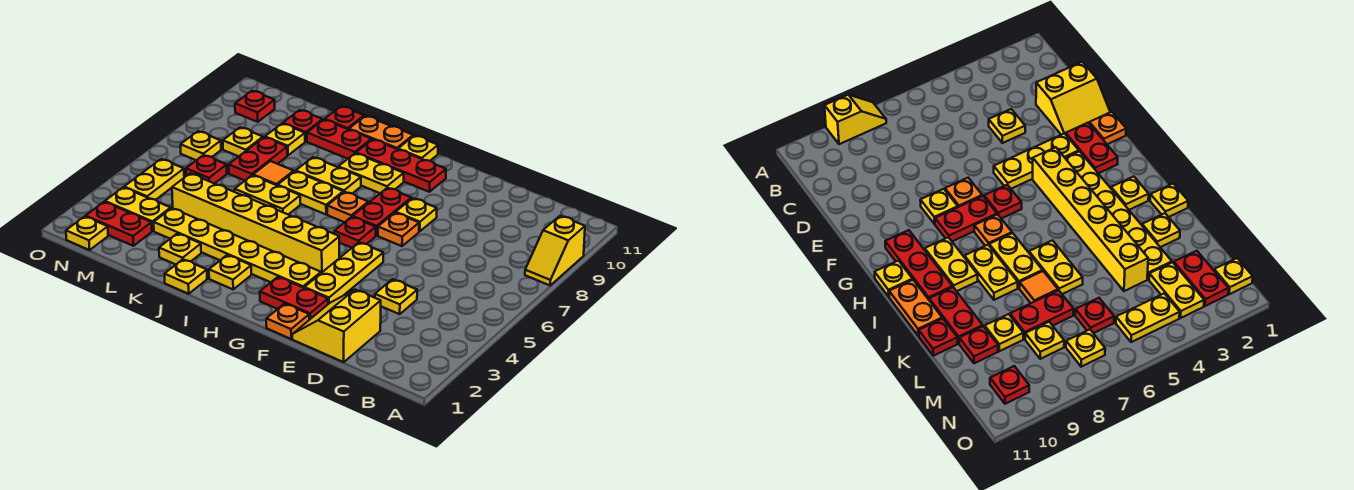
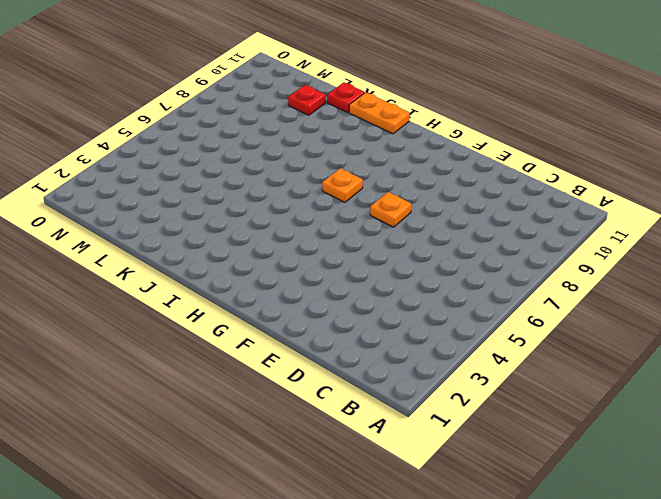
none -> yellow slope A8:A9 level 1 top 9
none -> yellow slope D1:E2 level 1 top D
none -> yellow plate D4 level 1
none -> orange plate F1 level 1

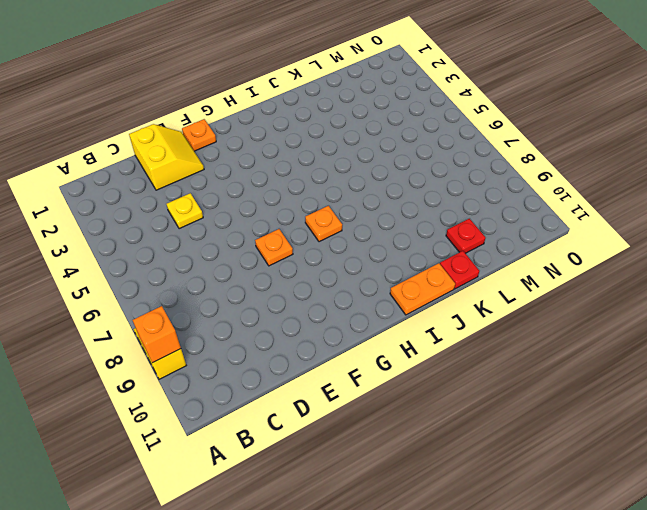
orange brick A9 level 2 -> none
none -> red plate F2:G2 level 1
none -> yellow plate F3:F5 level 1
none -> yellow plate F8 level 1
none -> yellow plate G3:L3 level 1

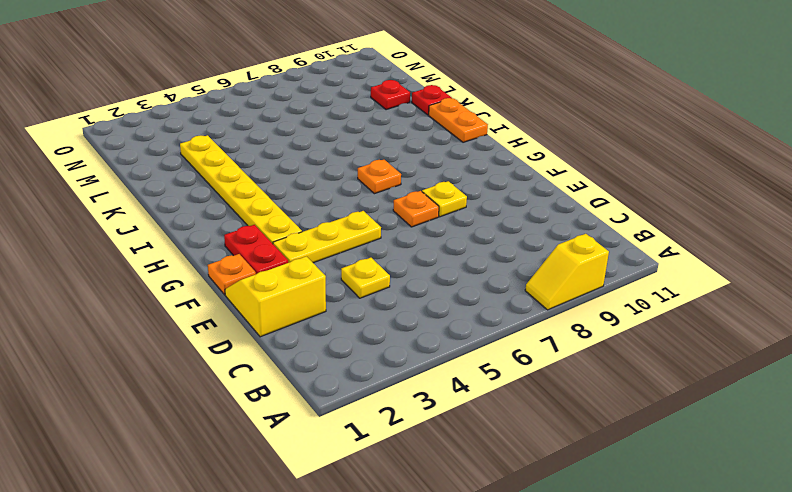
none -> yellow brick G4:L4 level 1
none -> red plate G6 level 1
none -> red plate G7:G8 level 1
none -> red plate G10:I10 level 1

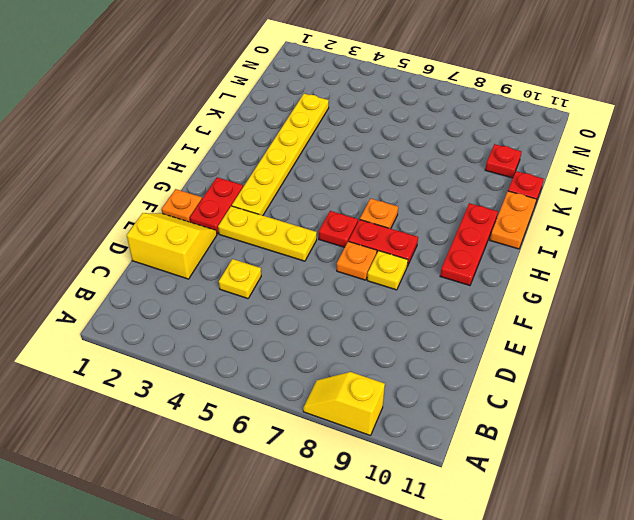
none -> yellow brick G4:L4 level 1
none -> yellow plate H9:I9 level 1
none -> yellow plate H11 level 1
none -> yellow plate I2 level 1

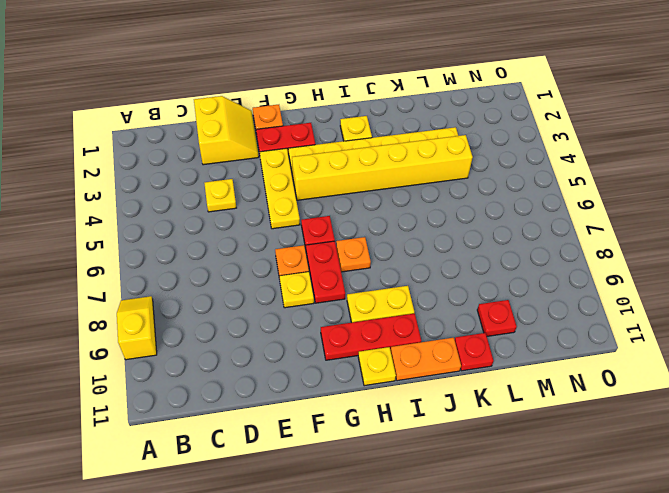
none -> yellow plate I7:J7 level 1
none -> yellow plate I8:J8 level 1
none -> yellow plate J1 level 1
none -> yellow plate J6:K6 level 1

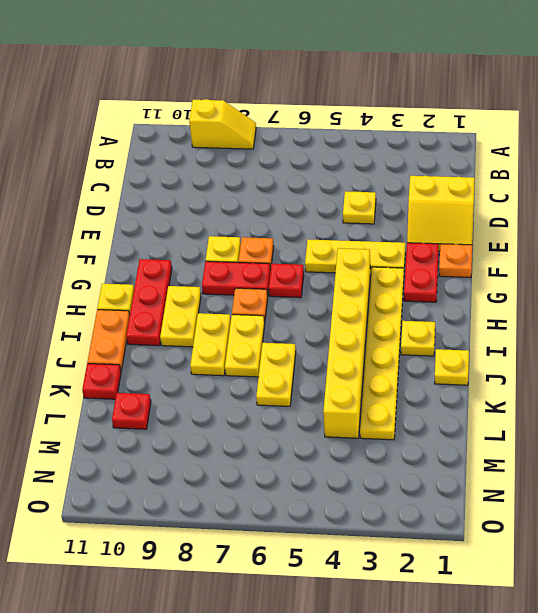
none -> red plate J10:K10 level 1
none -> yellow plate K2 level 1
none -> orange tile K7 level 1
none -> red plate L7:L8 level 1

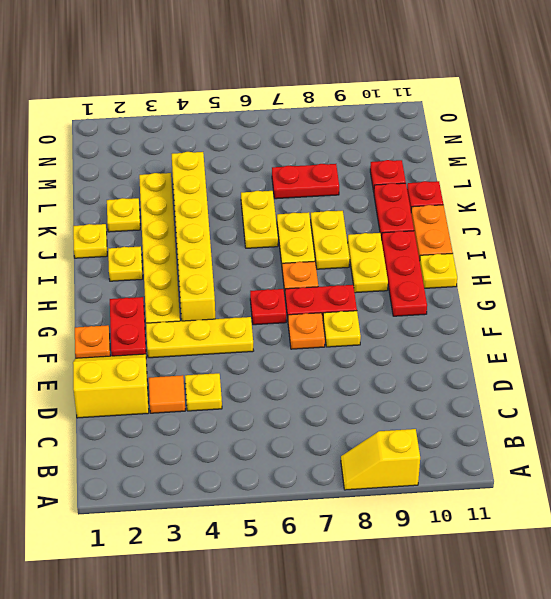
orange tile D3 level 1 -> orange tile K7 level 1
none -> yellow plate L9 level 1
none -> red plate M2:N2 level 1
none -> yellow plate M3:N3 level 1
none -> red plate M6 level 1

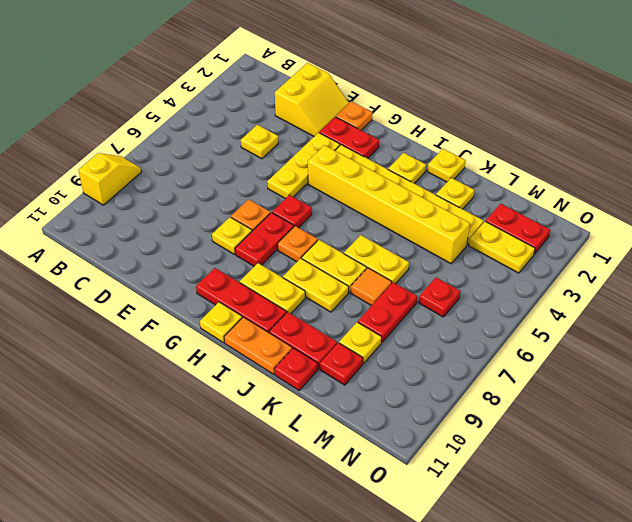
none -> yellow plate M8 level 1
none -> yellow plate N1 level 1
none -> yellow plate N4:N5 level 1
none -> yellow plate N7 level 1

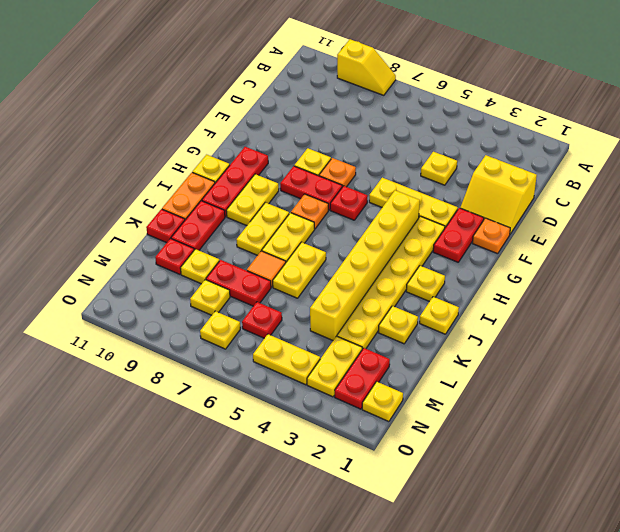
none -> red plate N10 level 1

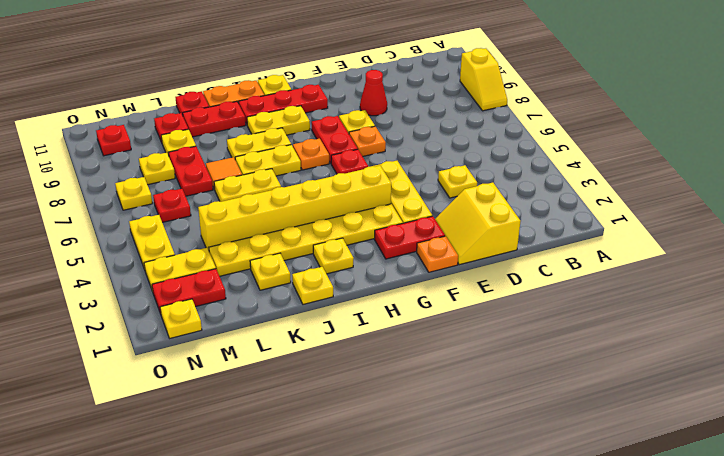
red cone E9 level 1 -> none

